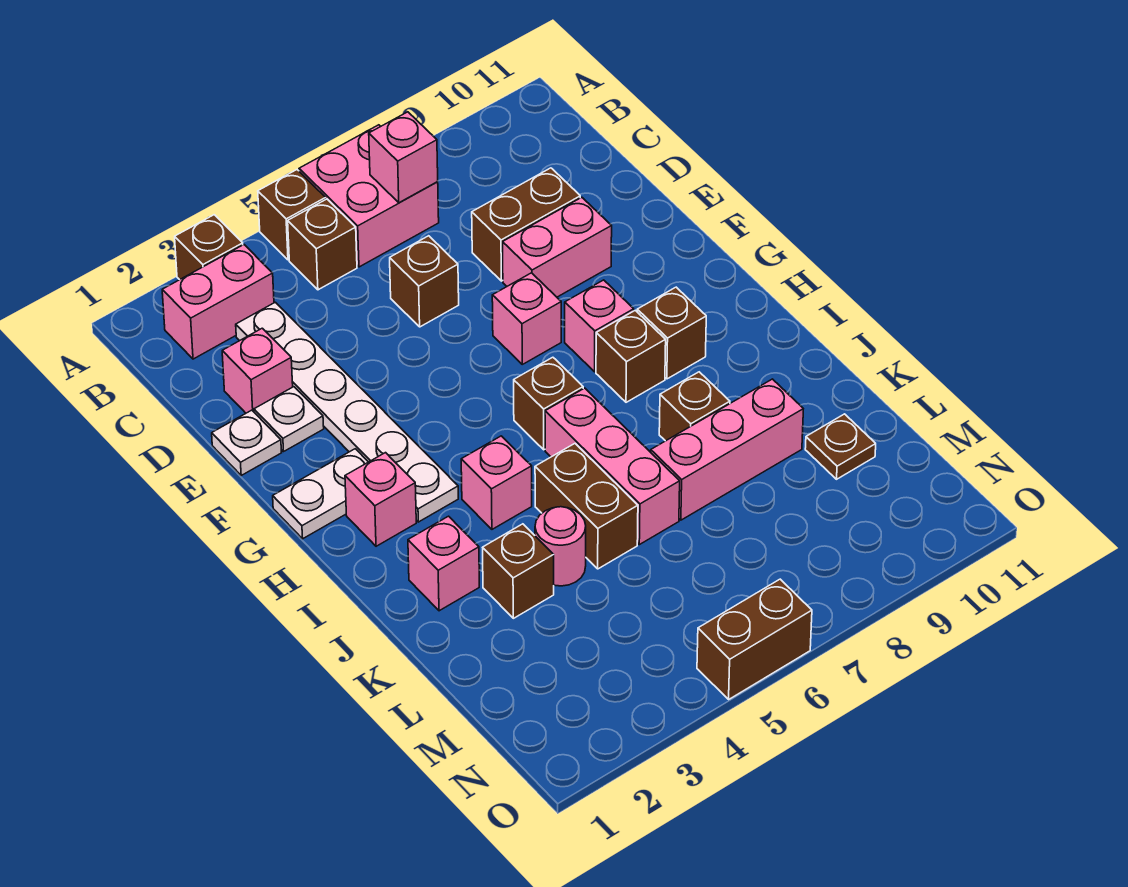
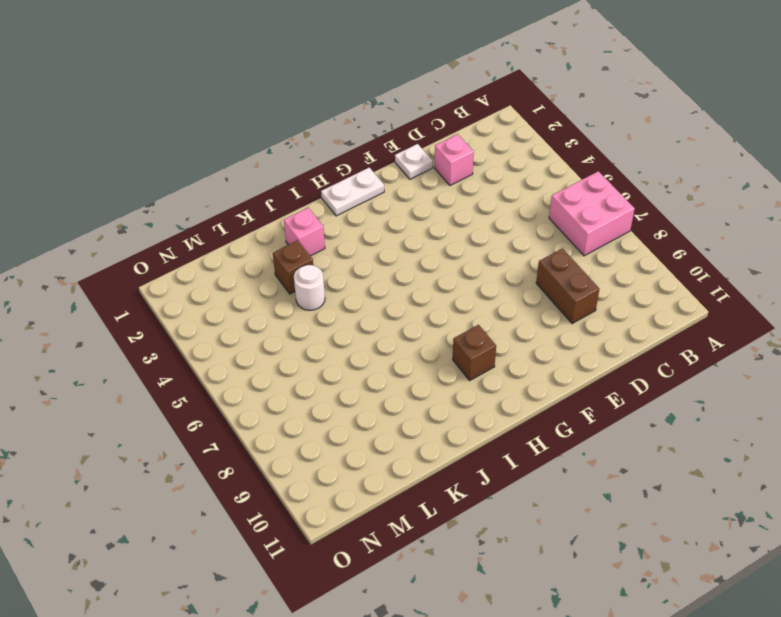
white plate G1:H1 level 1 -> white plate G1:G2 level 1
white round brick K4 level 1 -> pink round brick K4 level 1
none -> brown brick A3 level 1
none -> brown brick A5 level 1
none -> pink brick B2:B3 level 1
none -> brown brick B5 level 1

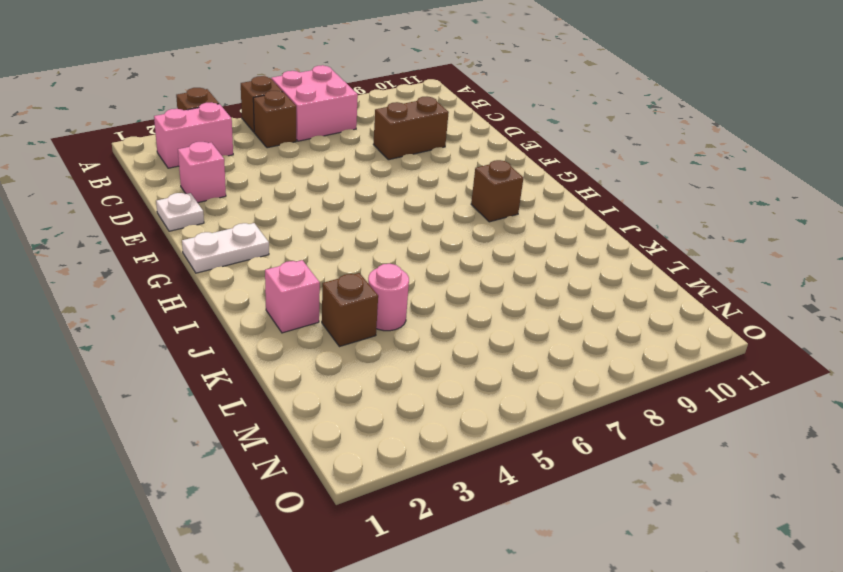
none -> white plate C3:H3 level 1
none -> brown brick D6 level 1
none -> white plate E2 level 1
none -> pink brick E8:E9 level 1

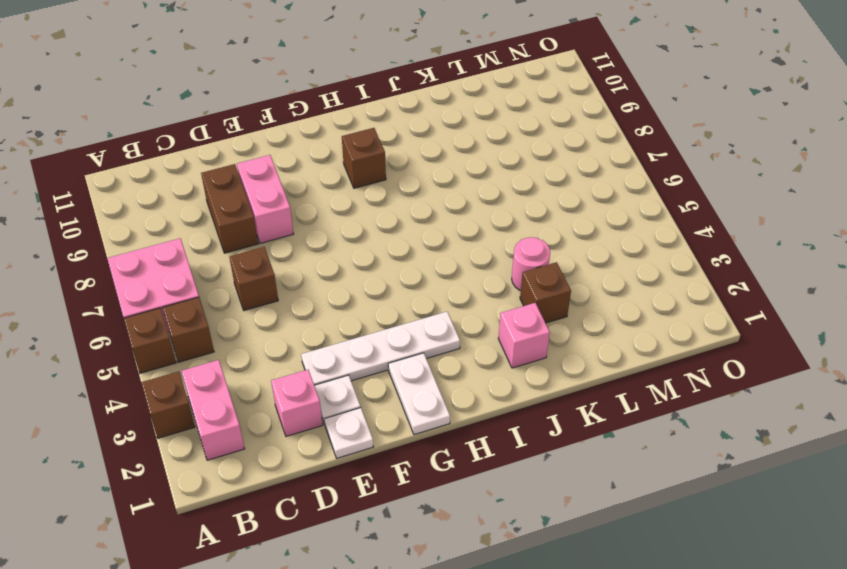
white plate E3:H3 level 1 -> white plate C3:H3 level 1
none -> pink brick F7 level 1
none -> pink brick G8 level 1
none -> pink brick H2 level 1
none -> brown brick H6 level 1

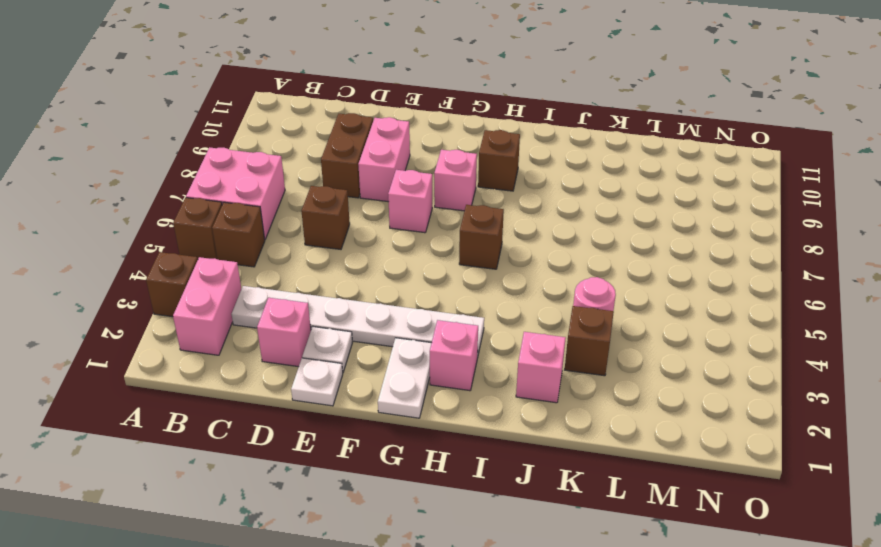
none -> brown brick H8 level 1
none -> pink brick I4 level 1
none -> pink brick I6:K6 level 1
none -> brown brick J5:K5 level 1

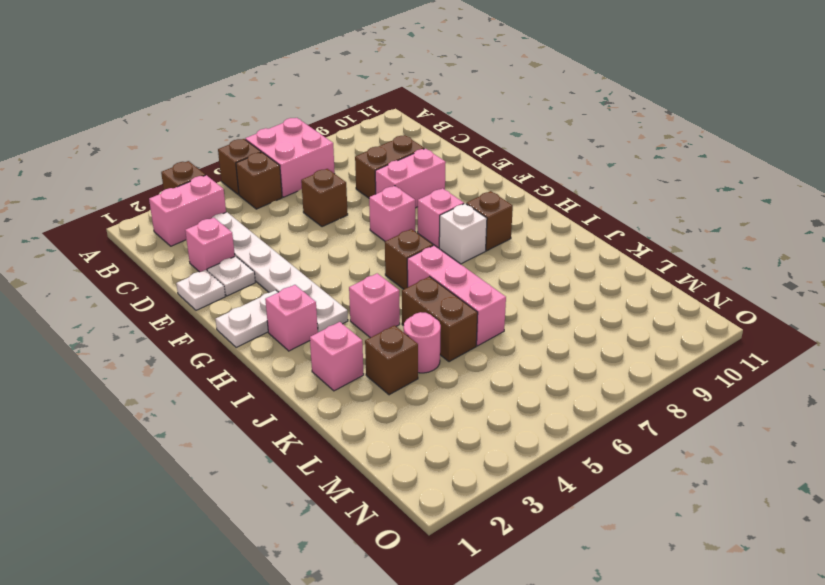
white brick H8 level 1 -> brown brick H8 level 1
none -> brown brick J8 level 1
none -> pink brick K7:K9 level 1
none -> brown plate L10 level 1
none -> brown brick O5:O6 level 1

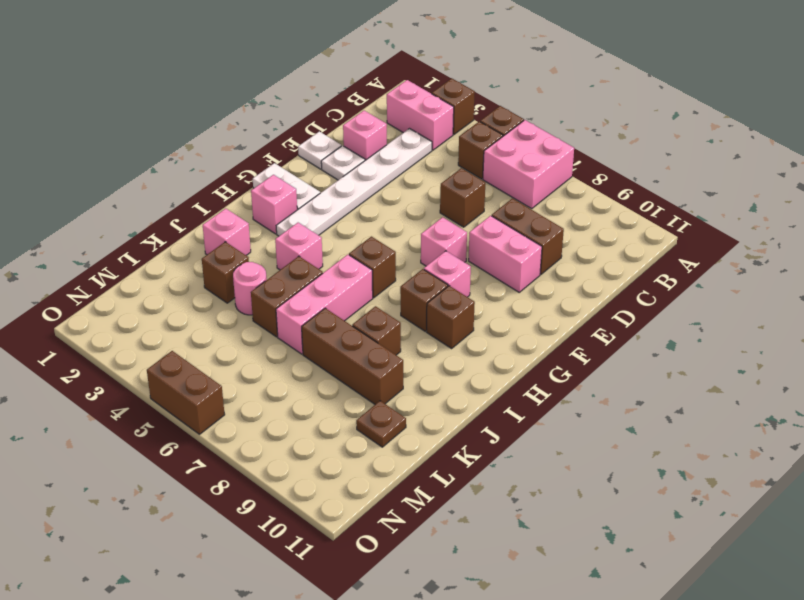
brown brick K7:K9 level 1 -> pink brick K7:K9 level 1
none -> pink brick B7 level 2

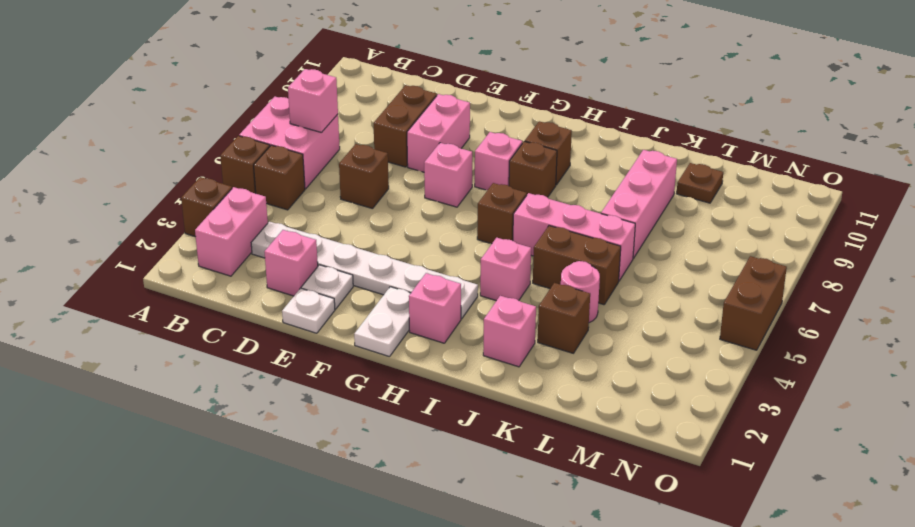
none -> brown brick J8 level 1

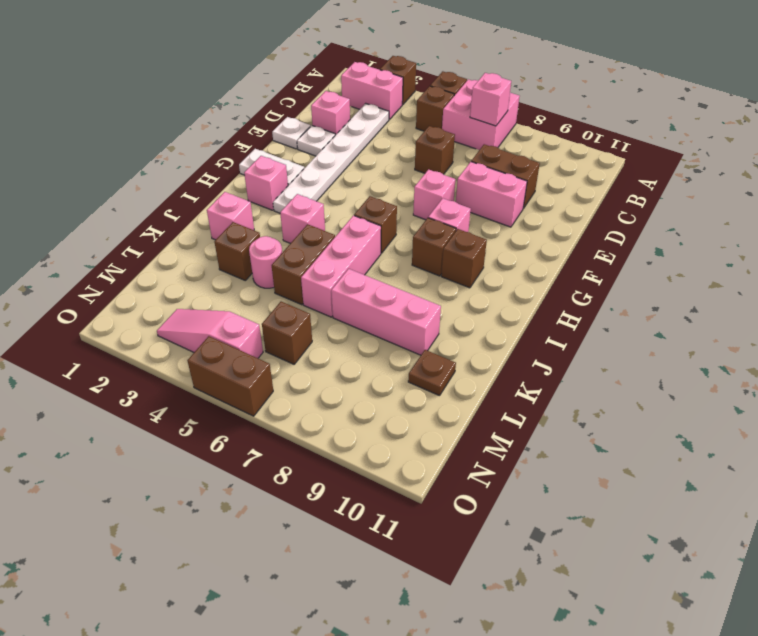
brown brick M6 level 1 -> brown brick J8 level 1
pink slope N3:N5 level 1 top 5 -> none

